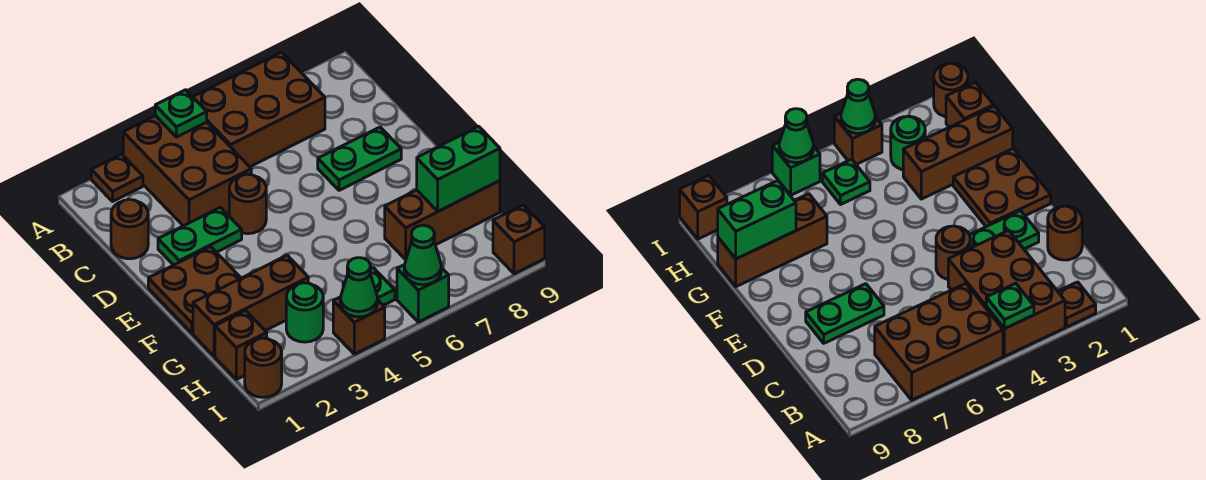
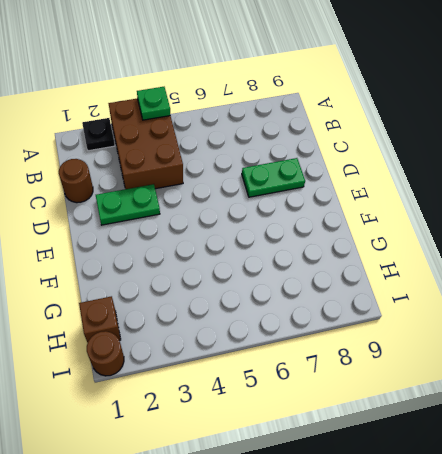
black plate A2 level 1 -> brown plate A2 level 1
none -> brown brick A5:B7 level 1
none -> brown round brick D4 level 1
none -> brown plate E1:F2 level 1

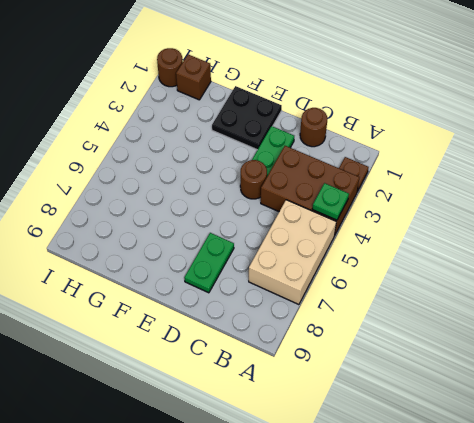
tan brick A5:B7 level 1 -> brown brick A5:B7 level 1
black plate E1:F2 level 1 -> brown plate E1:F2 level 1
none -> brown brick G1:G3 level 1
none -> brown brick G7:G9 level 1
none -> green round brick H3 level 1

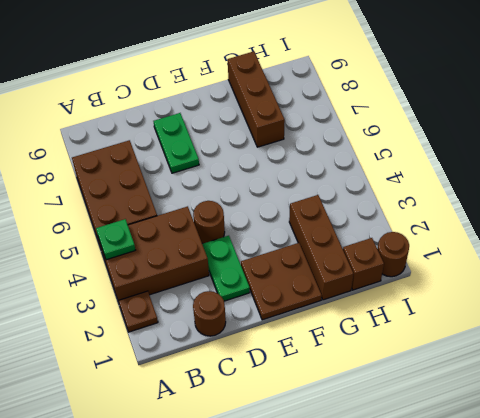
none -> green round brick H3 level 1
none -> green plate H5 level 1
none -> brown brick I4 level 1

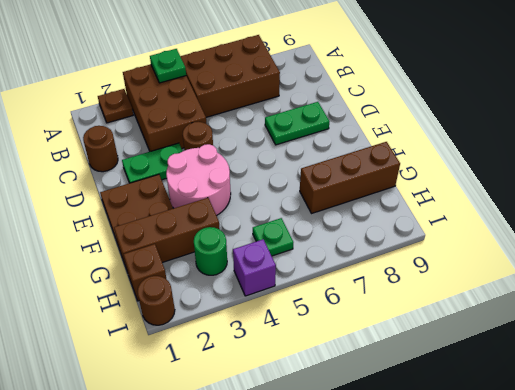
pink round brick E3:F4 level 1 -> none
purple brick I4 level 1 -> brown brick I4 level 1
none -> green brick I6 level 1
none -> brown brick I9 level 1
none -> green brick G8:G9 level 2

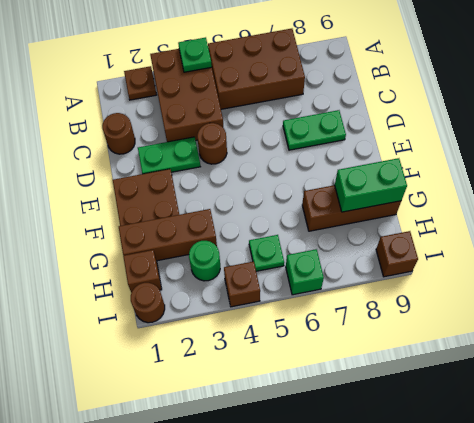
none -> green cone I4 level 2
none -> green cone I6 level 2

